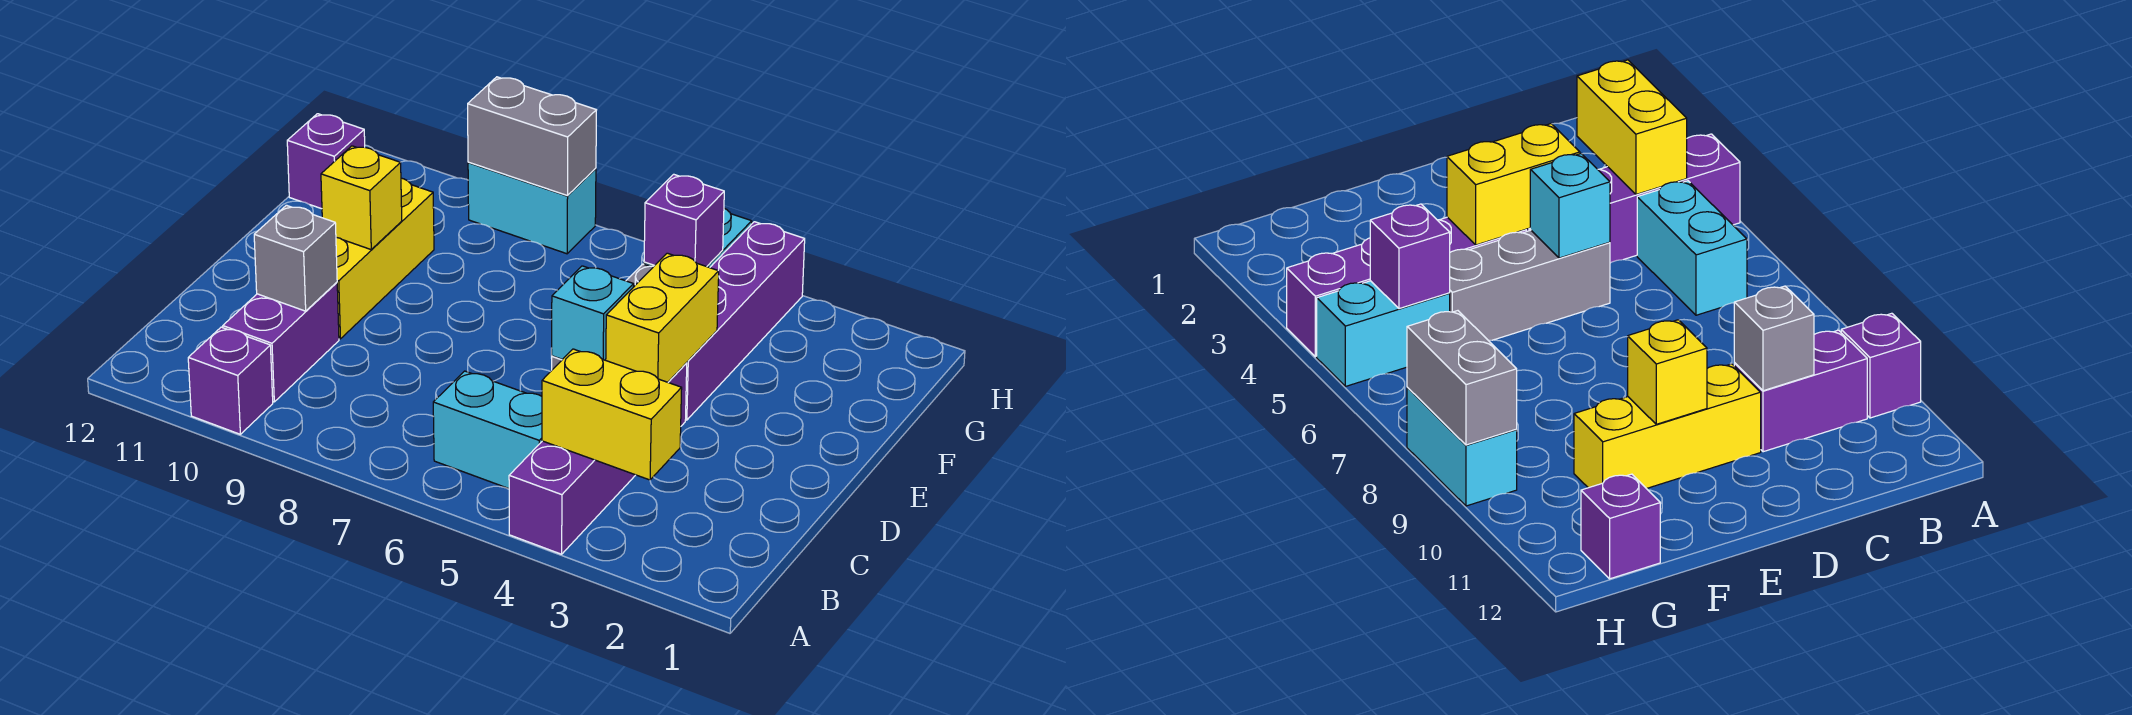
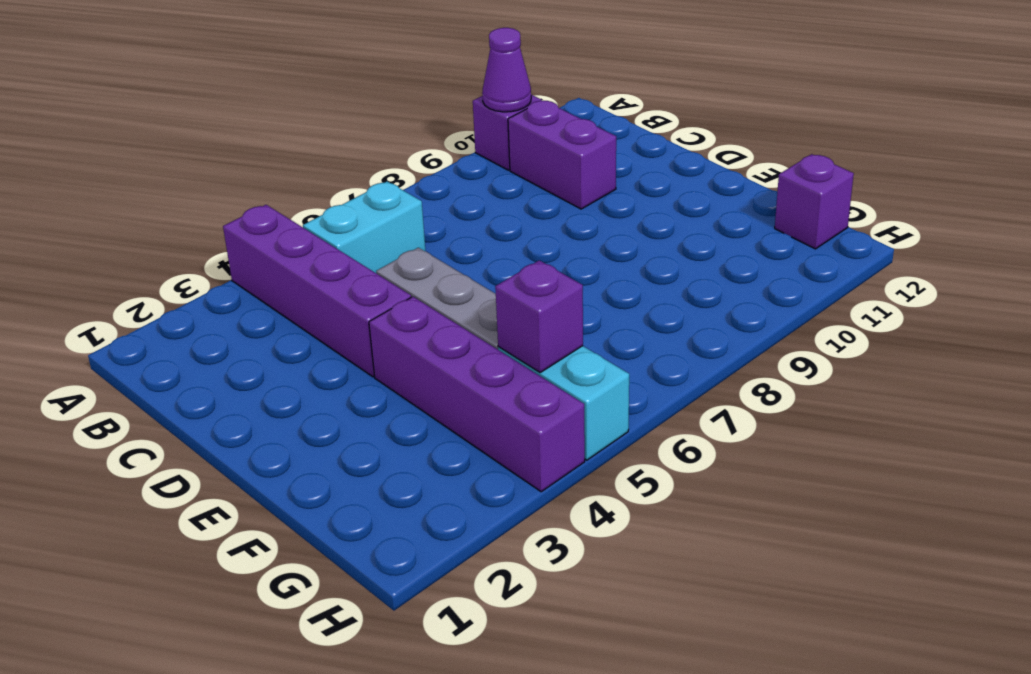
purple cone A10 level 2 -> none
none -> yellow brick D10:F10 level 1
none -> cyan brick H8:H9 level 1
none -> yellow brick B3:B4 level 2

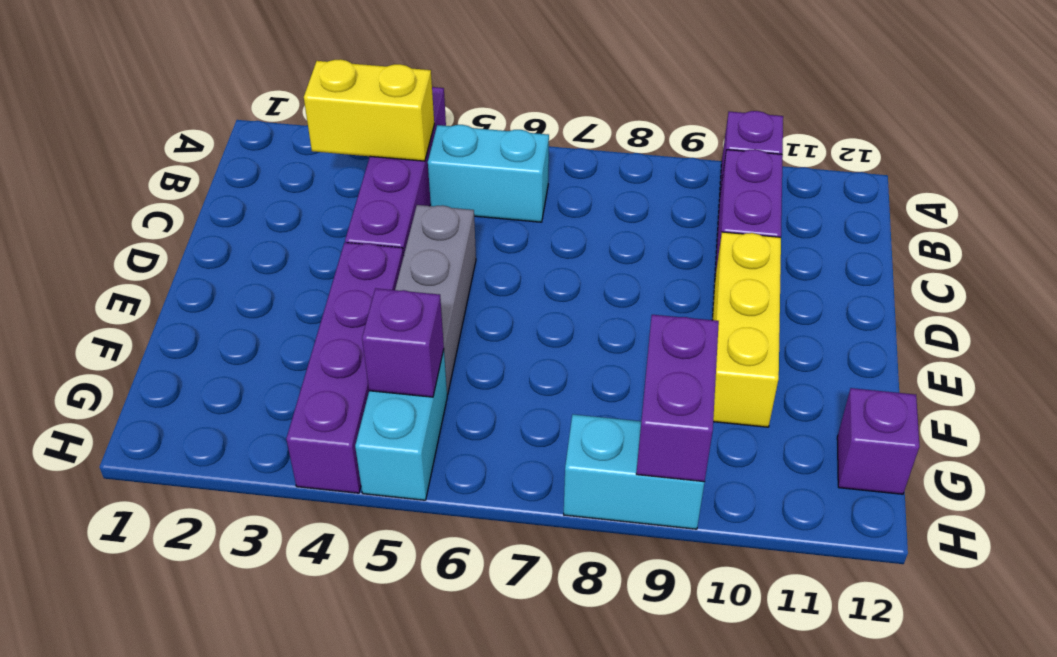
purple brick G9:H9 level 2 -> grey brick H8:H9 level 2
none -> grey brick C10 level 2
none -> yellow brick D4:E4 level 2
none -> cyan brick D5 level 2

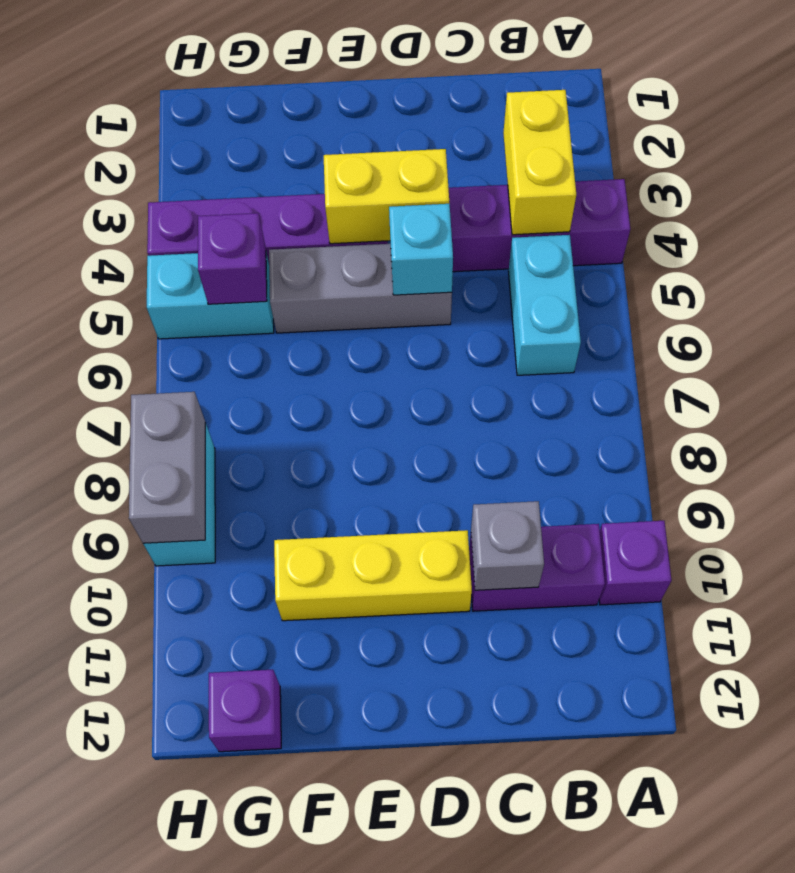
none -> yellow brick E10 level 2

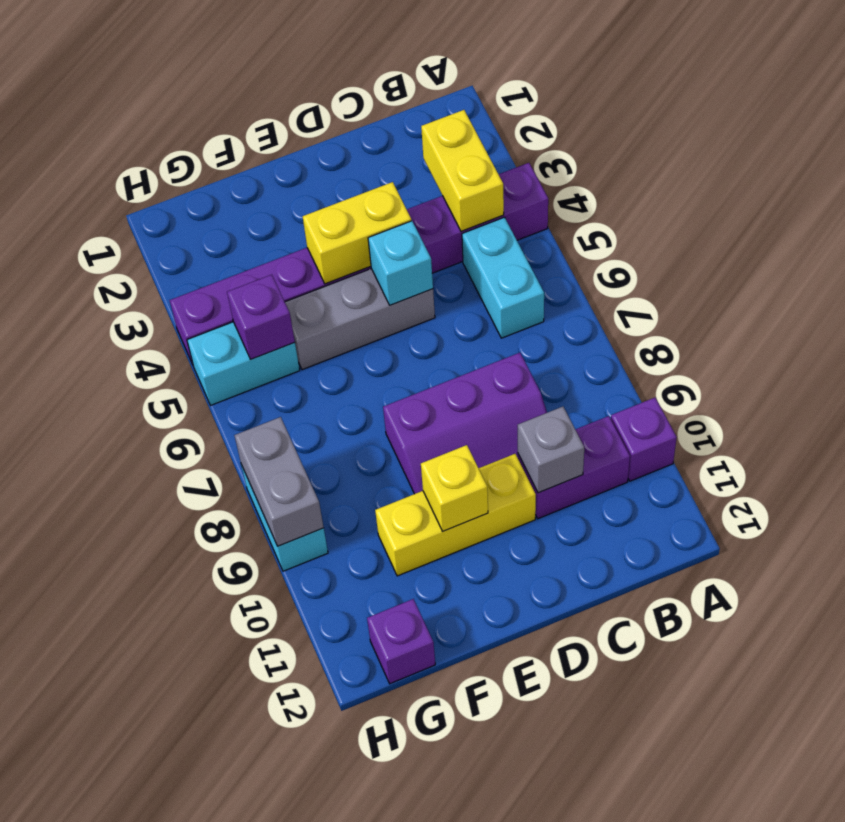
purple slope C8:E9 level 1 top 8 -> none

